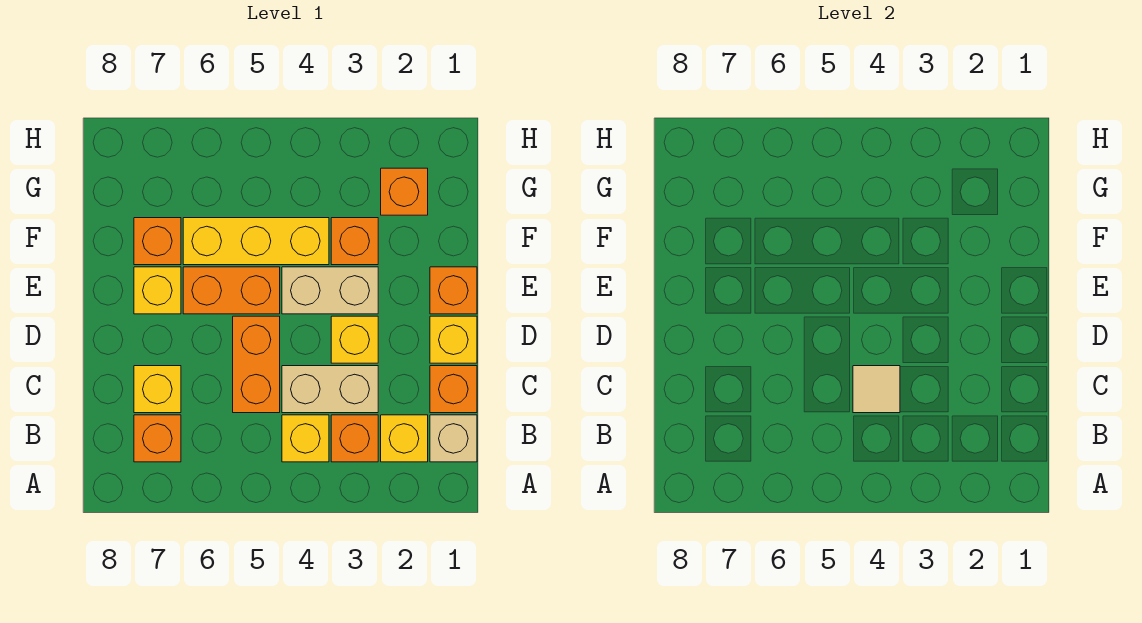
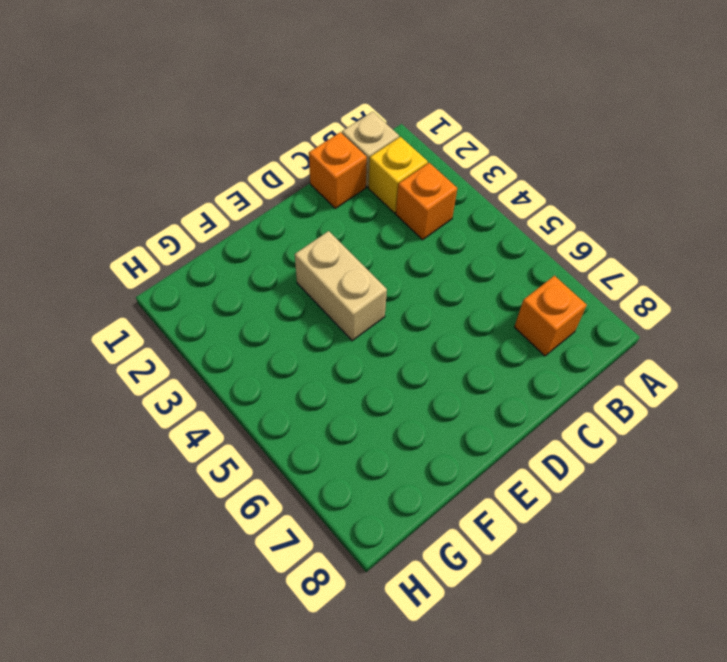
none -> yellow brick B4 level 1
none -> tan brick C3:C4 level 1
none -> orange brick C5:D5 level 1

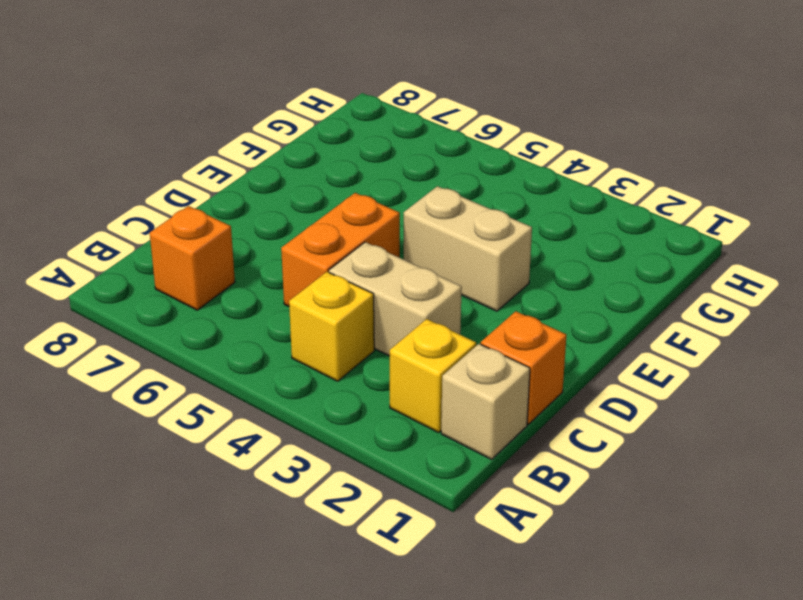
none -> orange brick B3 level 1
none -> yellow brick C7 level 1
none -> yellow brick D1 level 1

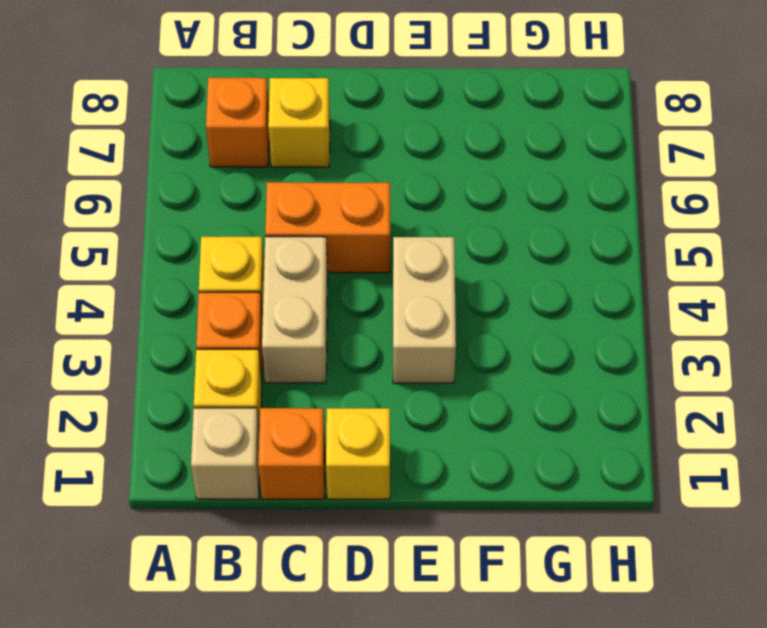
none -> yellow brick D3 level 1
none -> orange brick E1 level 1
none -> orange brick E5:E6 level 1

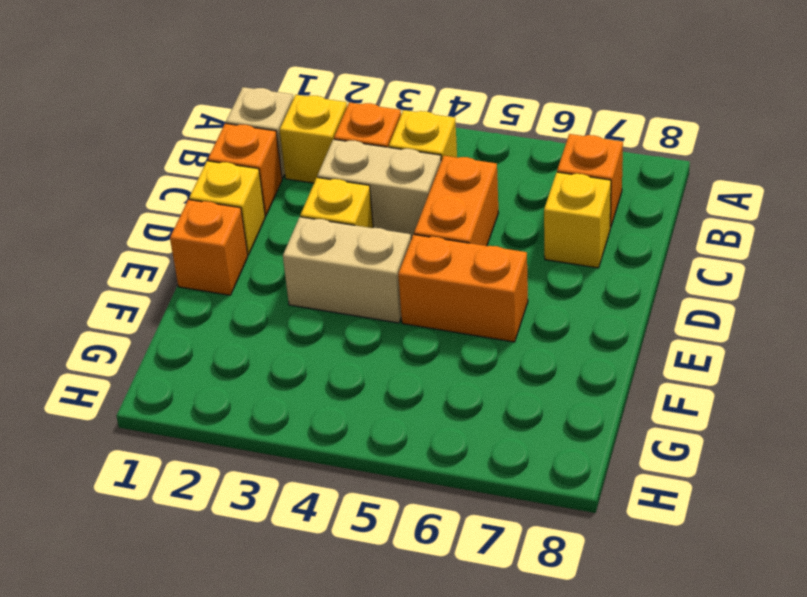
none -> yellow brick E7 level 1
none -> orange brick F3 level 1
none -> yellow brick F4:F6 level 1

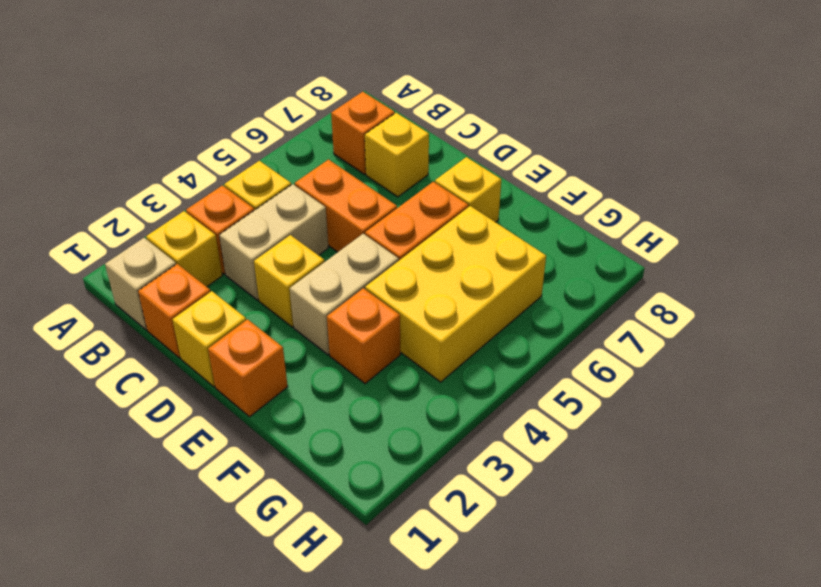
yellow brick F4:G6 level 1 -> yellow brick F4:F6 level 1
none -> orange brick F7 level 1
none -> orange brick G2 level 1
none -> tan tile C4 level 2

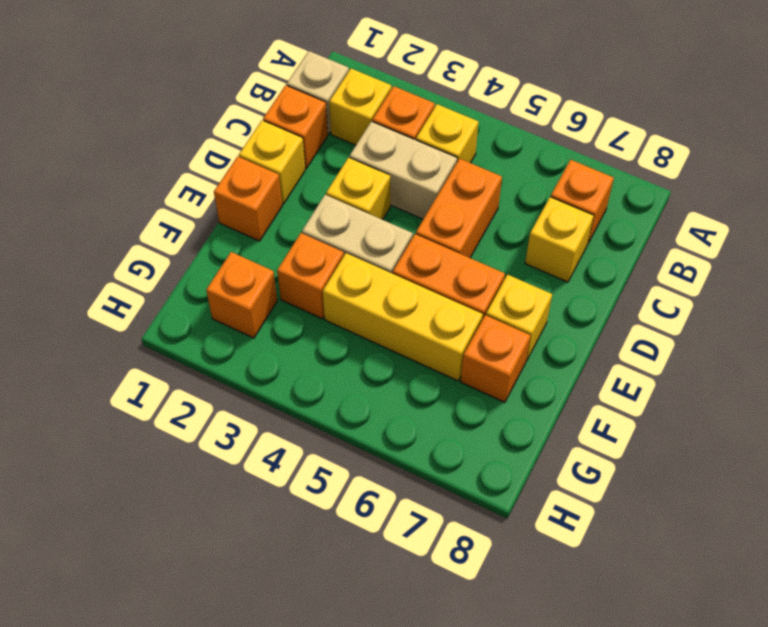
none -> tan tile C4 level 2

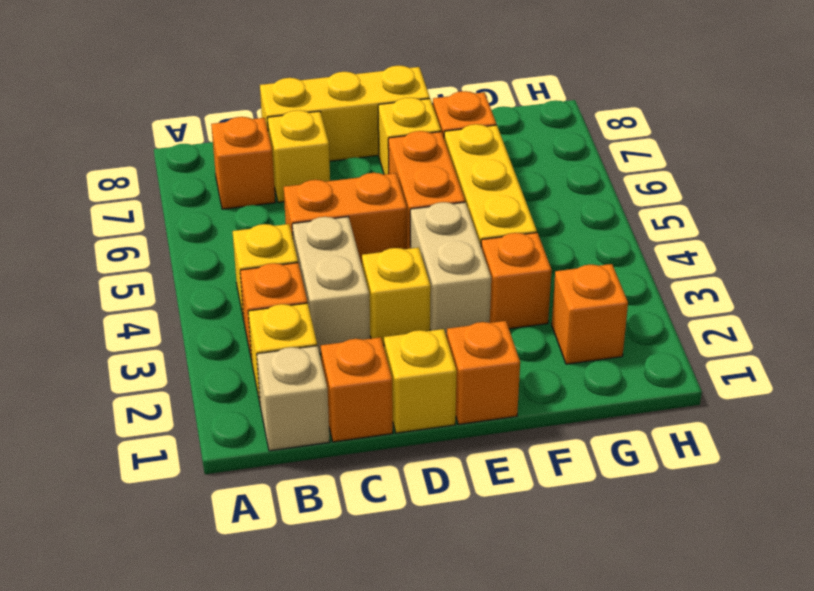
yellow brick C8:E8 level 1 -> none
none -> tan tile C4 level 2

